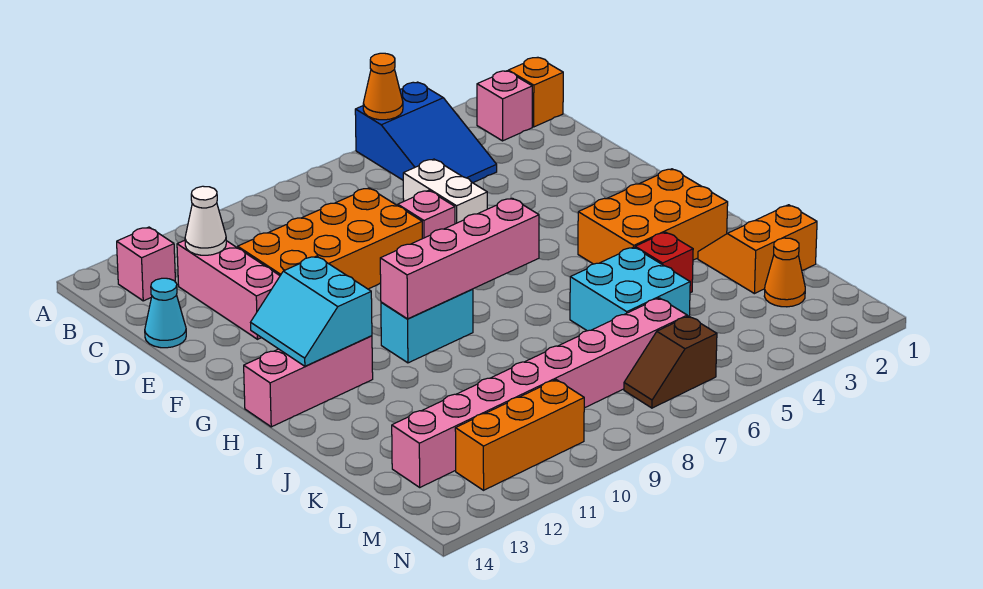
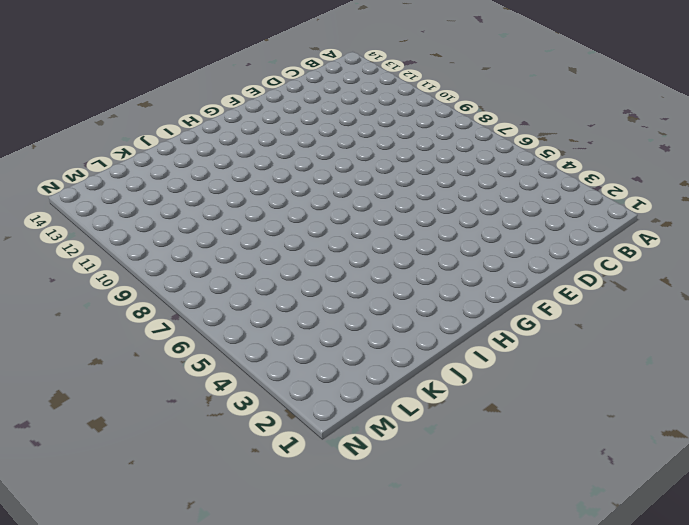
none -> blue slope A4:C5 level 1 top A
none -> orange brick B1 level 1
none -> pink brick B2 level 1

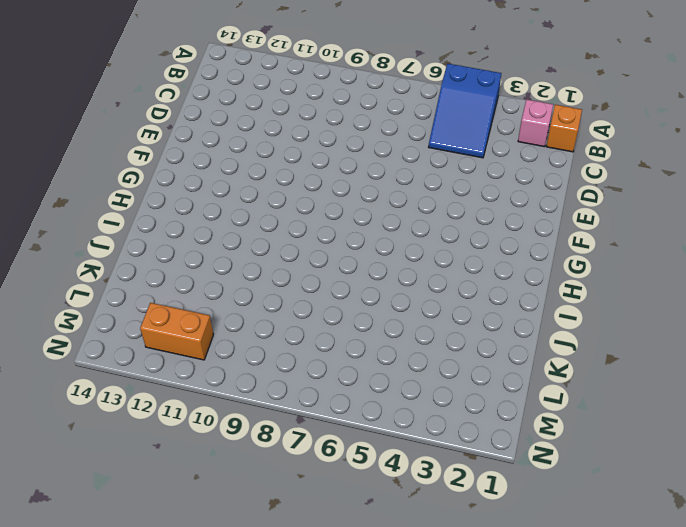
orange brick M11:M12 level 1 -> orange brick M10:M12 level 1
none -> pink brick B13 level 1
none -> pink brick C12:E12 level 1
none -> white brick D6:E6 level 1

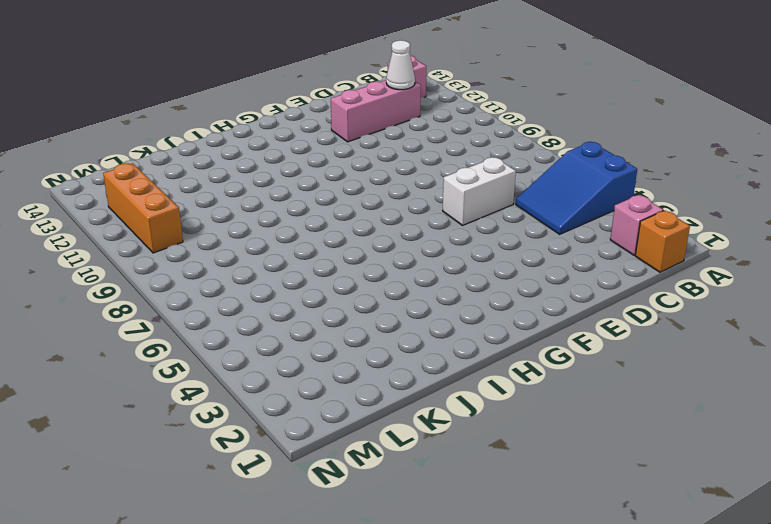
none -> orange brick D8:E11 level 1
none -> cyan cone D14 level 1
none -> pink brick E7 level 1

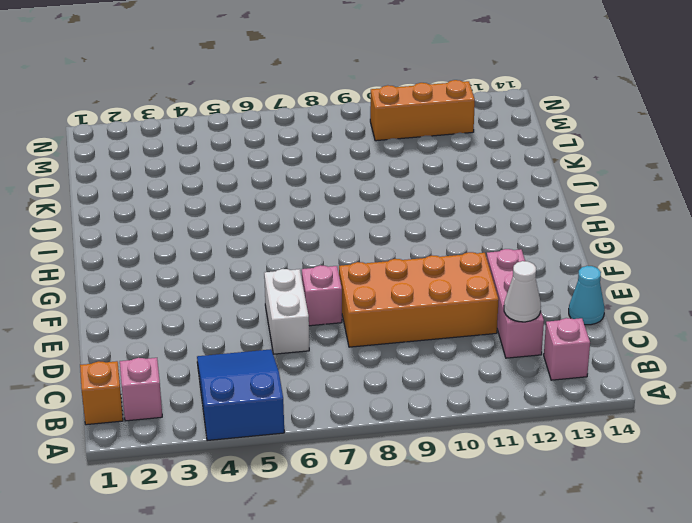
none -> orange brick H2:I4 level 1
none -> cyan brick H9:H10 level 1
none -> pink brick H12:H14 level 1

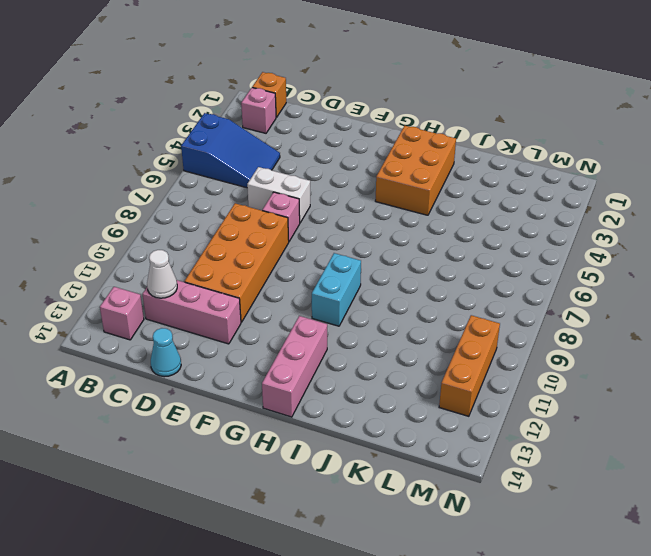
none -> orange slope J1:K2 level 1 top K
none -> red brick J4 level 1
none -> cyan brick J5:K6 level 1

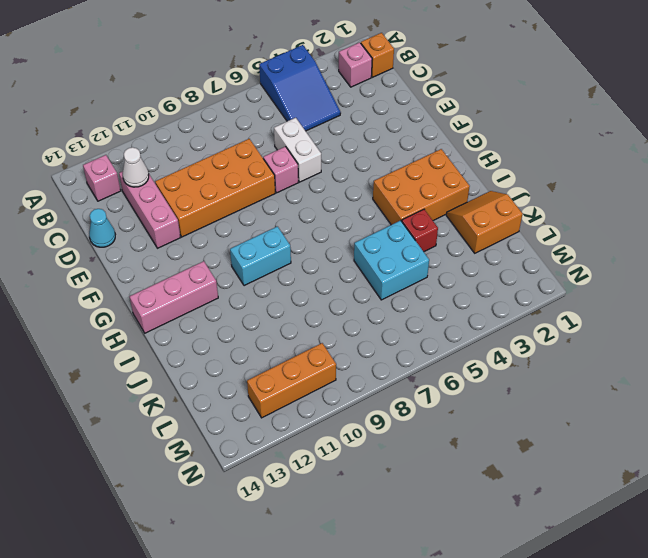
none -> orange cone L2 level 1
none -> pink brick L6:L13 level 1
none -> brown slope M6:M7 level 1 top 6

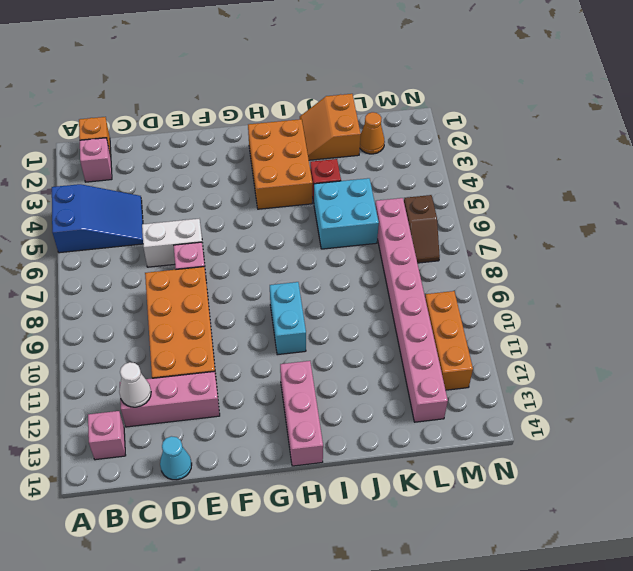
none -> orange cone A5 level 2
none -> cyan slope G12:H13 level 2 top 12
none -> pink brick H7:H10 level 2

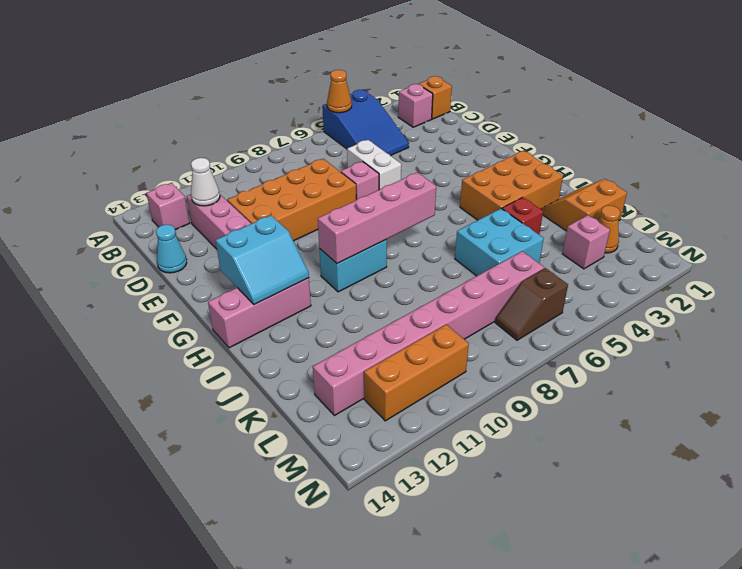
cyan slope G12:H13 level 2 top G -> cyan slope G12:H13 level 2 top 12
pink brick L3 level 1 -> none

